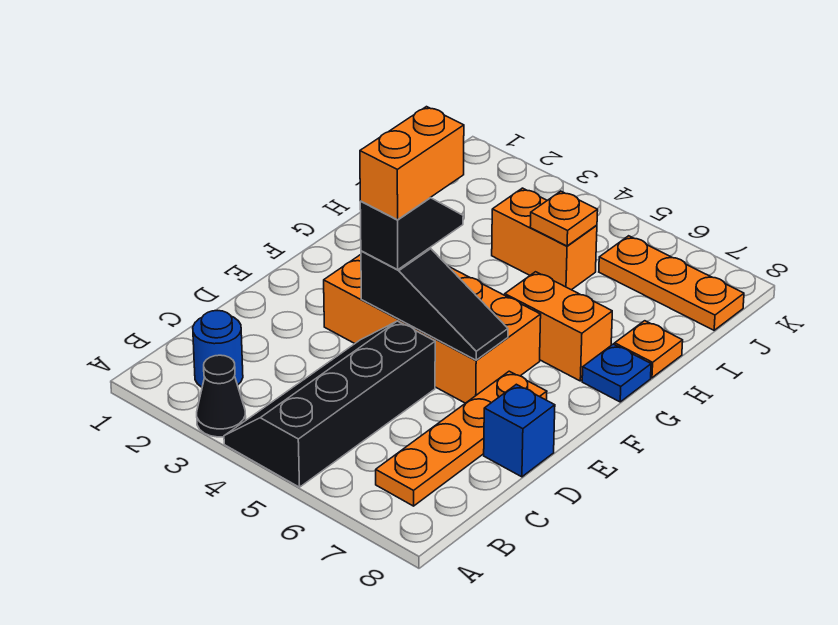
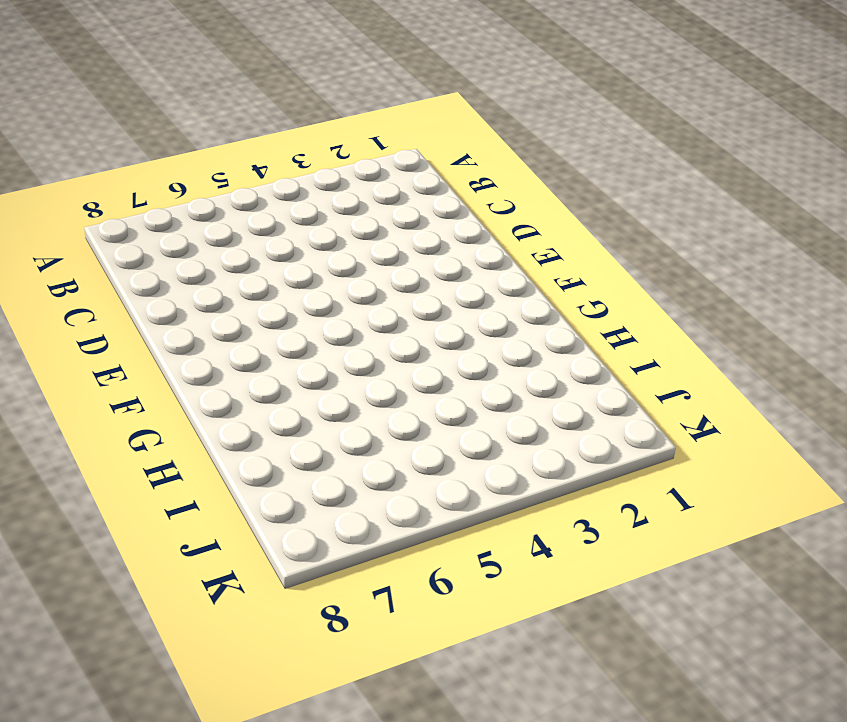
none -> black cone A3 level 1
none -> black slope A4:D5 level 1 top 5
none -> blue round brick B2 level 1

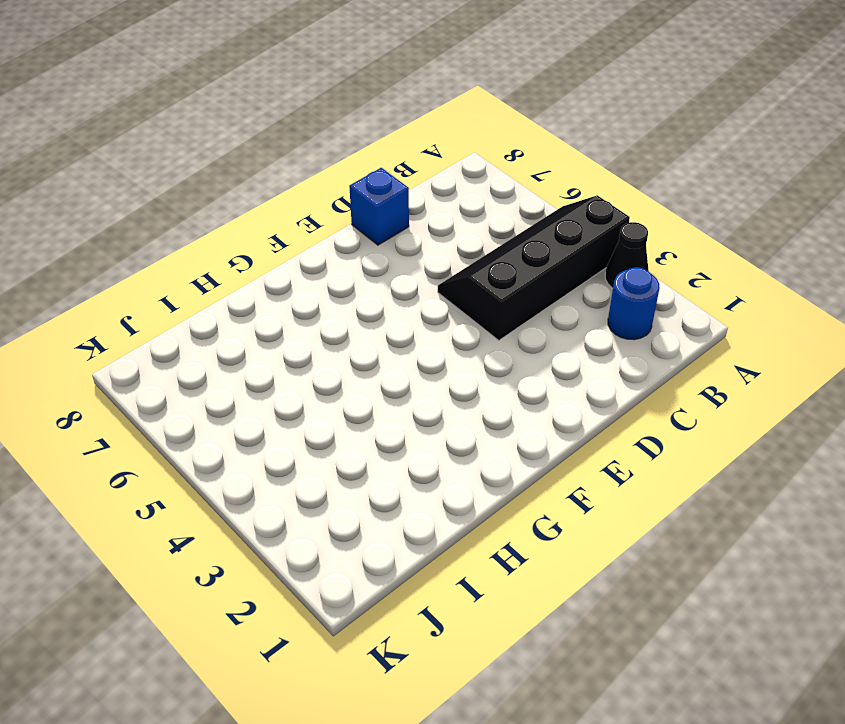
black slope A4:D5 level 1 top 4 -> black slope A4:D5 level 1 top 5
none -> orange plate B7:E7 level 1
none -> orange brick E3:F6 level 1
none -> orange brick G6:G7 level 1

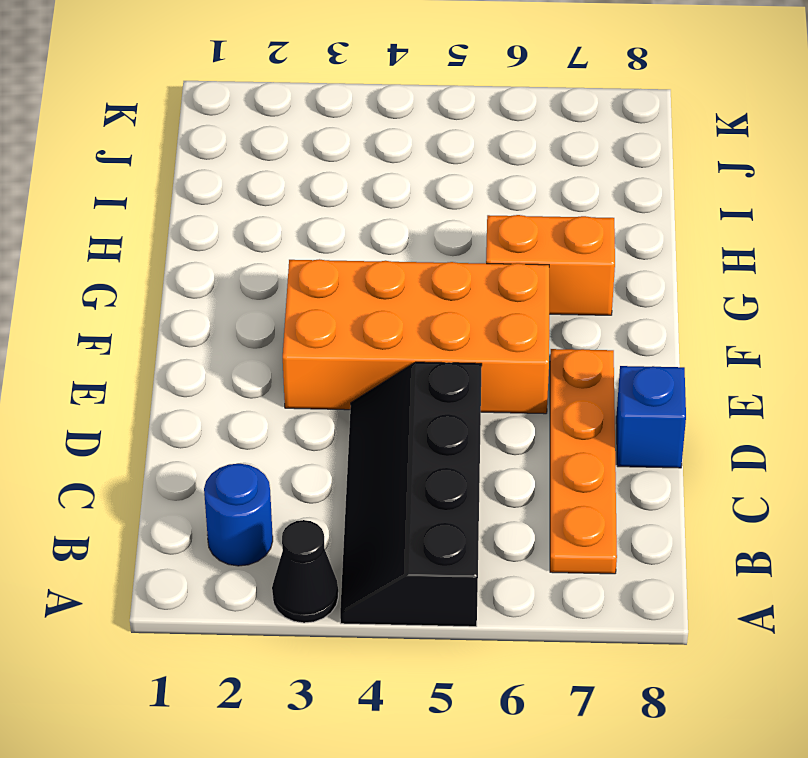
none -> blue plate G8 level 1
none -> orange plate H8 level 1
none -> orange brick I4:I5 level 1

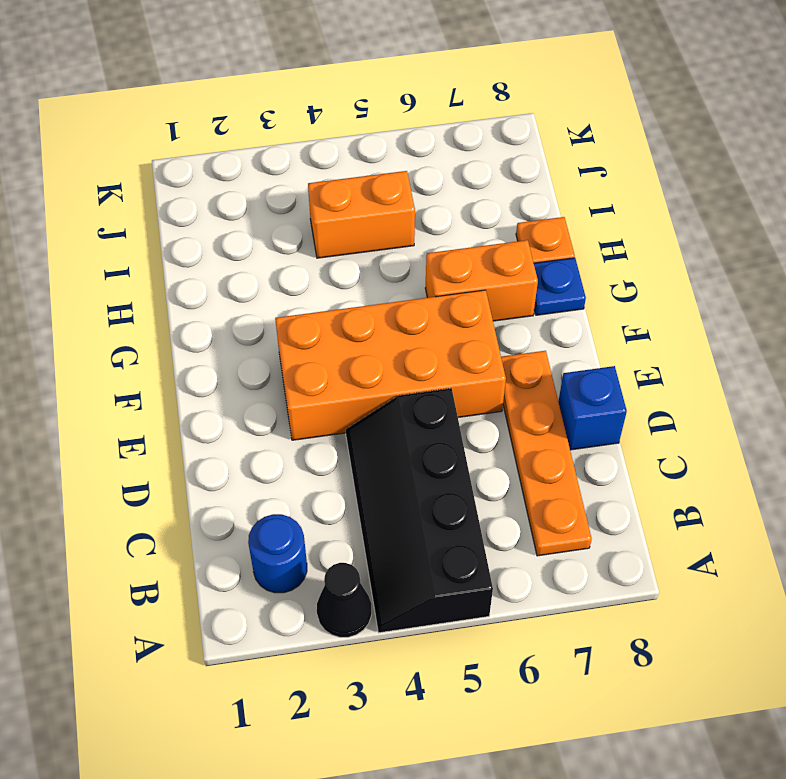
none -> orange plate J6:J8 level 1
none -> black slope E4:E6 level 2 top 4
none -> orange plate I5 level 2

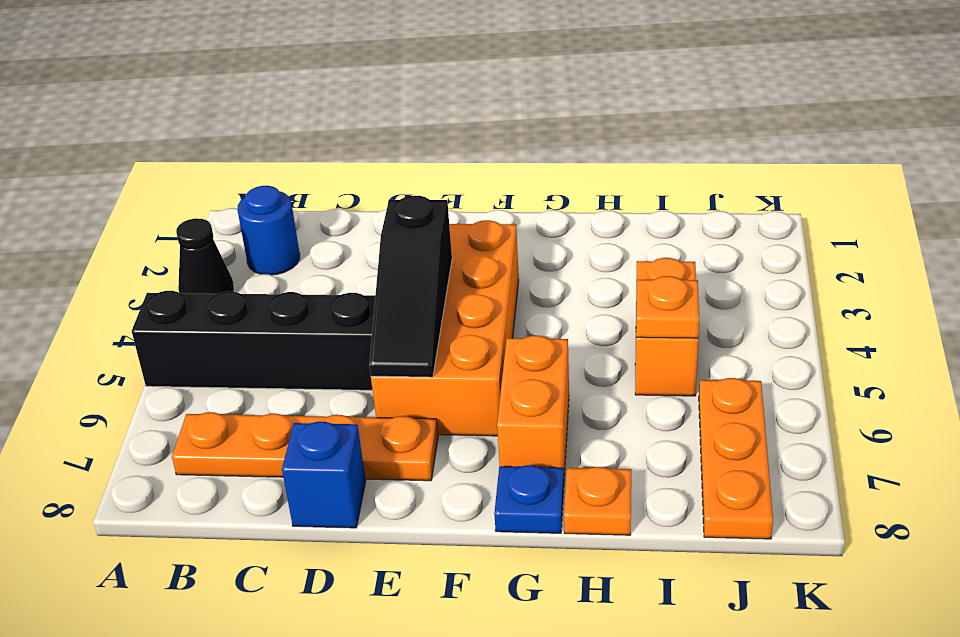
none -> black slope E4:F4 level 3 top E
none -> orange brick E4:F4 level 4

